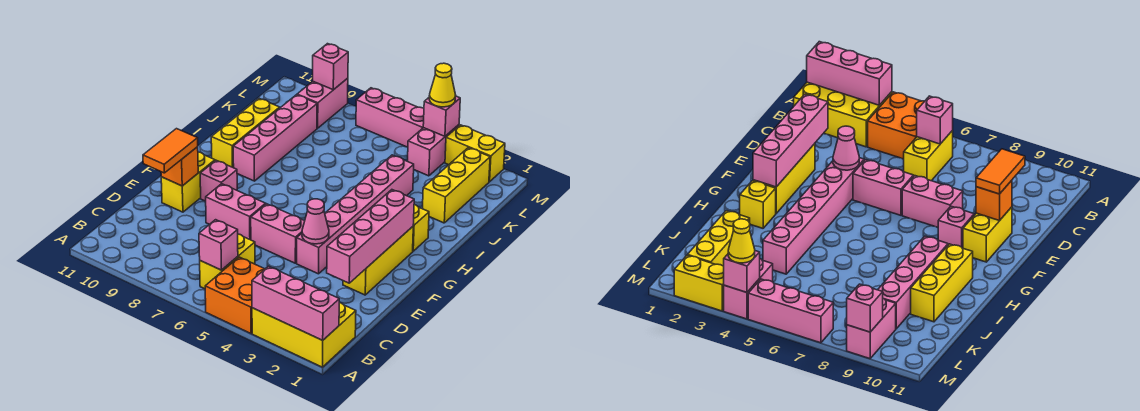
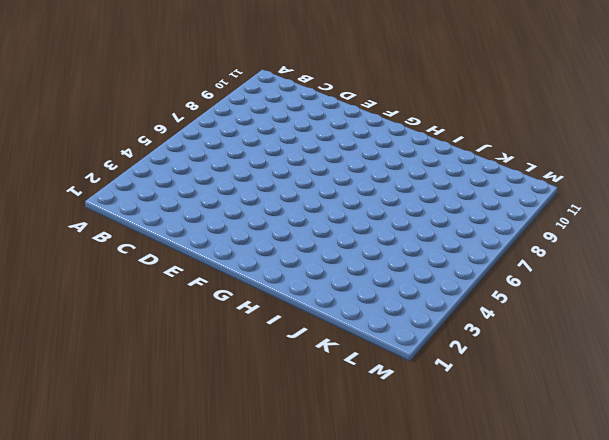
none -> yellow brick A1:B3 level 1
none -> orange brick A4:B5 level 1
none -> yellow brick B6:C6 level 1

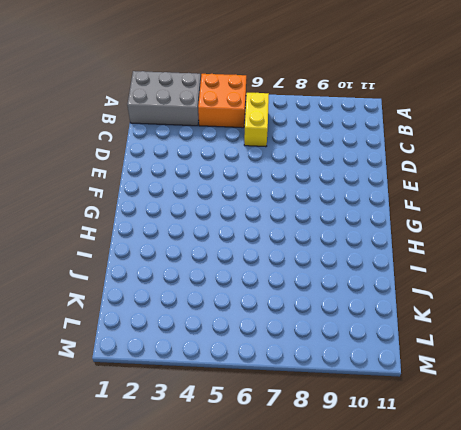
grey brick A1:B3 level 1 -> yellow brick A1:B3 level 1
none -> yellow brick E2:G2 level 1
none -> pink brick E4:J4 level 1
none -> pink brick E5:E6 level 1

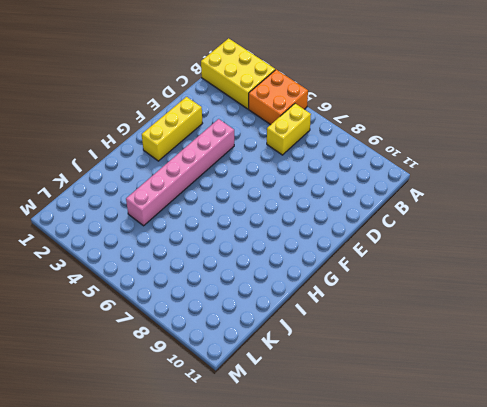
none -> pink brick E5:E6 level 1
none -> pink brick E7:E8 level 1
none -> yellow brick E10:F10 level 1

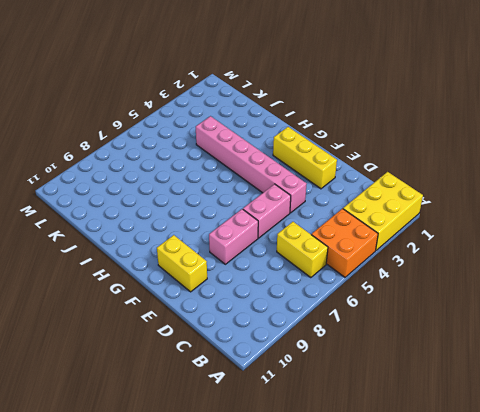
none -> pink brick F9 level 1
none -> yellow brick H2 level 1
none -> pink brick H9:K9 level 1

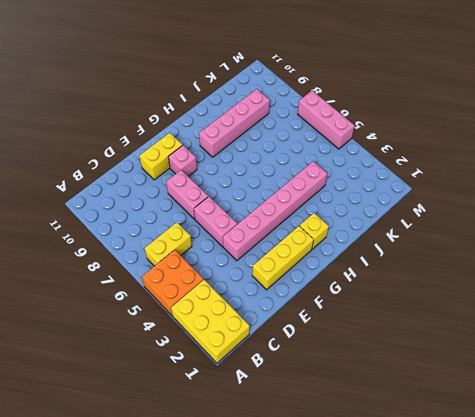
none -> yellow brick H10:J10 level 1
none -> yellow brick J2:L2 level 1
none -> pink brick L4:M4 level 1

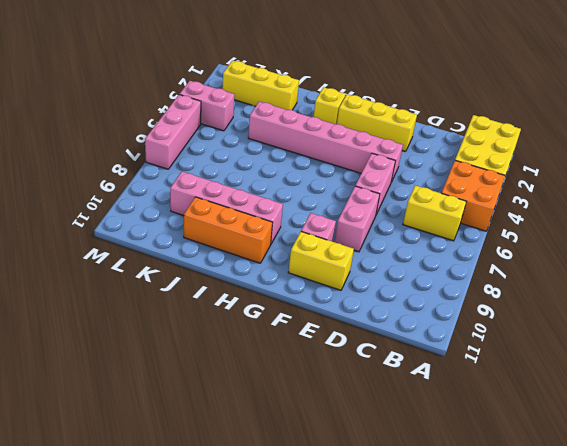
orange brick H10:J10 level 1 -> yellow brick H10:J10 level 1
none -> pink brick L9:M9 level 1
none -> yellow brick M2:M3 level 1
none -> pink brick A1:A3 level 2

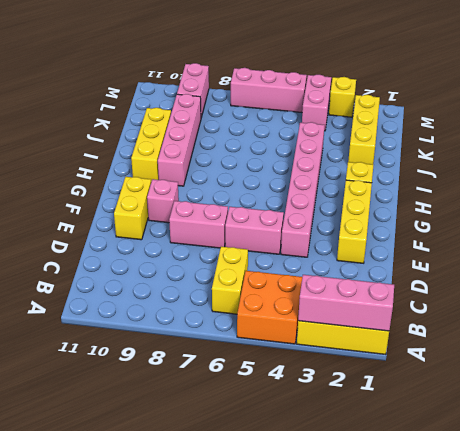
yellow brick M3 level 1 -> yellow brick M2:M3 level 1
none -> pink brick B6 level 2
none -> pink brick D2:G2 level 2
none -> pink cone E4 level 2

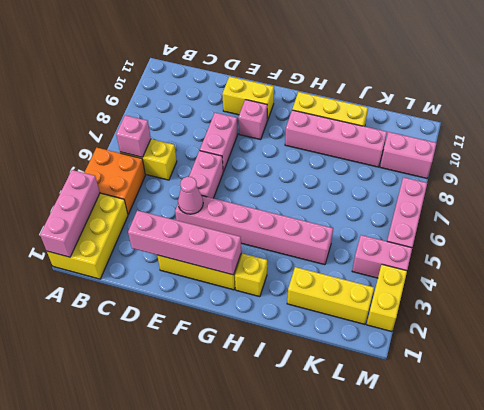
none -> orange brick E10 level 2
none -> pink brick M4 level 2
none -> pink brick M9 level 2

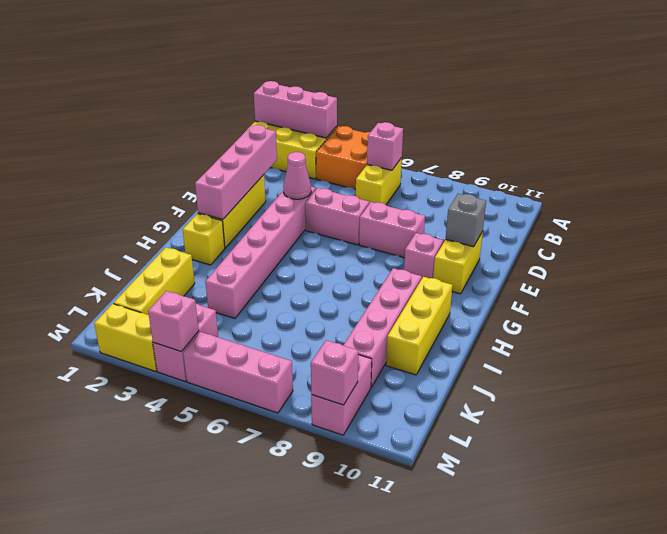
grey brick E10 level 2 -> orange brick E10 level 2
none -> orange tile D10:E10 level 3
none -> yellow cone M4 level 3

